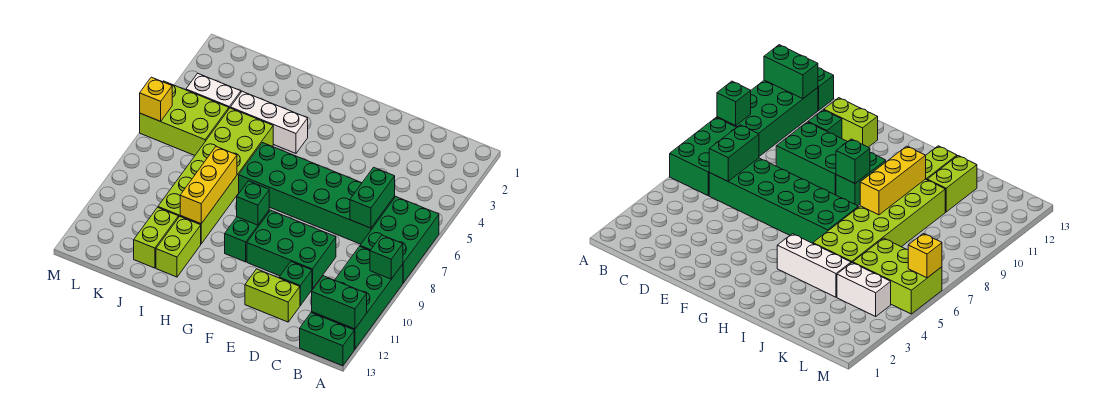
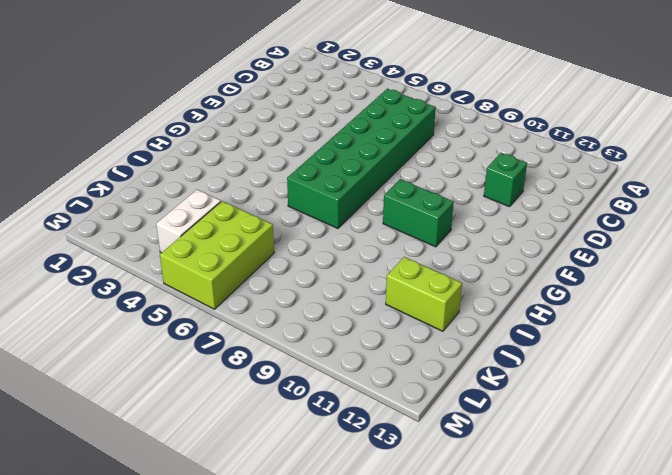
none -> green brick A6:B8 level 1
none -> green brick A9:B12 level 1
none -> green brick A13:B13 level 1

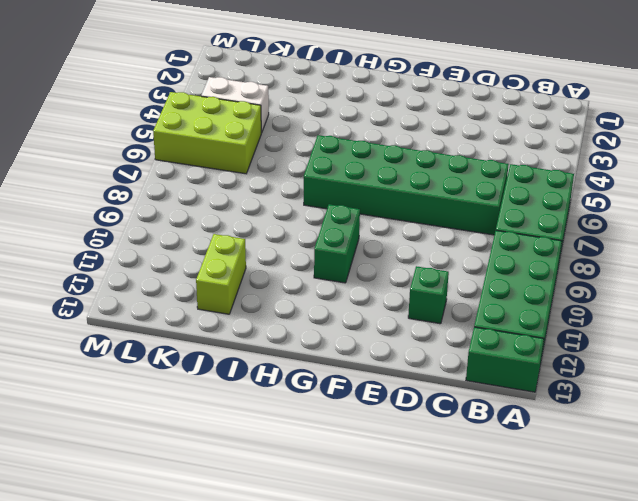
none -> green brick D9:F10 level 1
none -> lime brick D12:E12 level 1
none -> white brick H4:J4 level 1

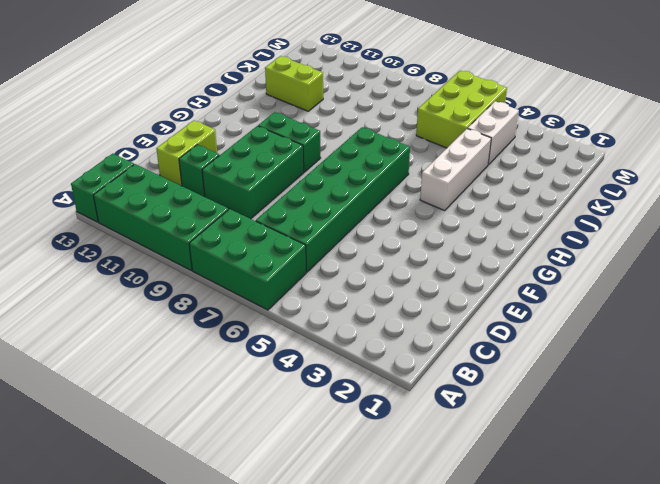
none -> lime brick I5:J10 level 1
none -> lime brick I11:I12 level 1
none -> green brick A9 level 2

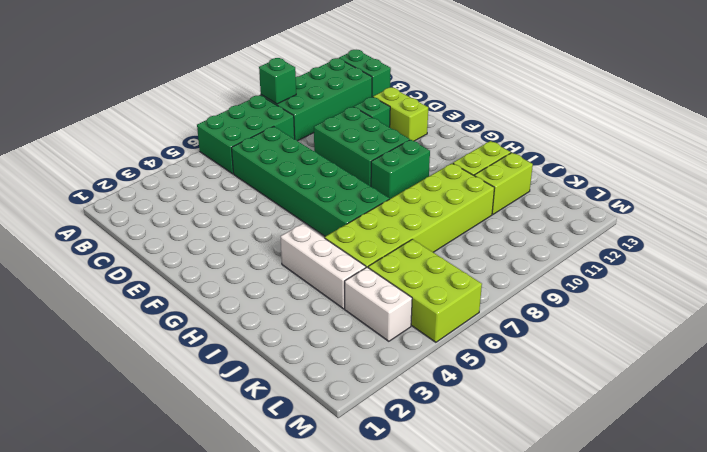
none -> green brick A12:B12 level 2
none -> green brick C6:C7 level 2
none -> green brick G9 level 2

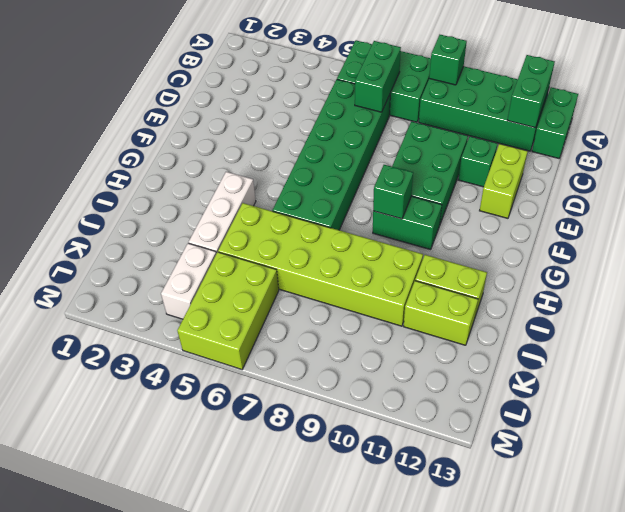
green brick B7:C7 level 2 -> green brick C6:C7 level 2
none -> yellow brick I8:I10 level 2
none -> yellow brick M6 level 2

